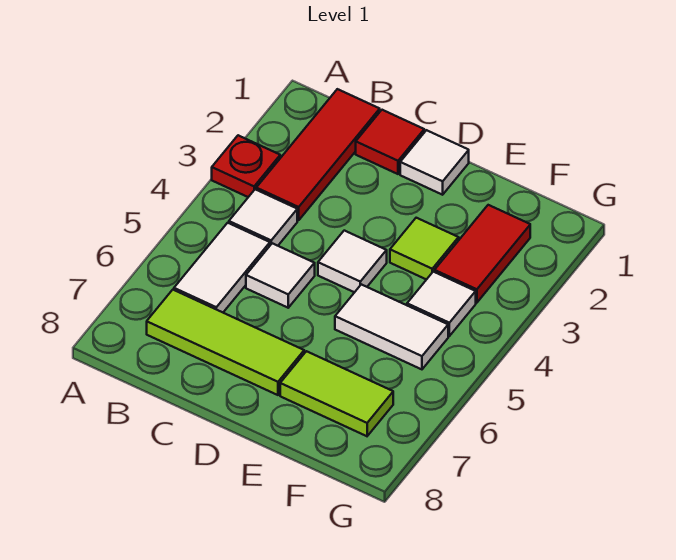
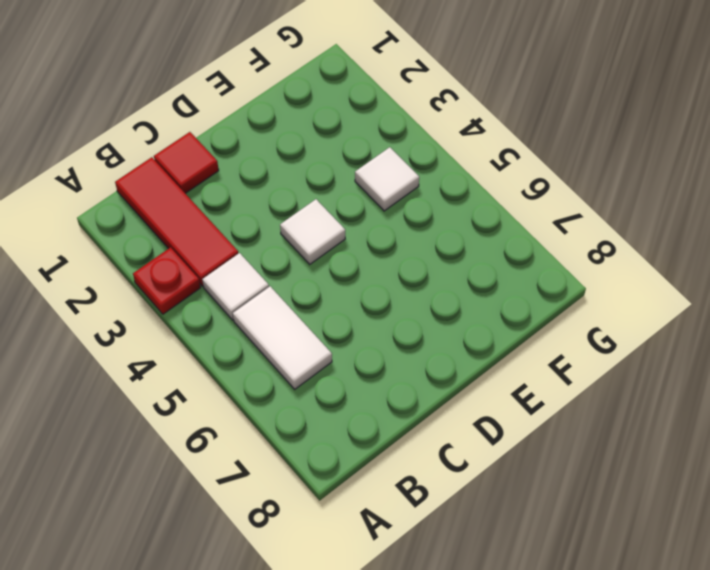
none -> lime tile B7:D7 level 1
none -> white tile C5 level 1
none -> white tile D1 level 1

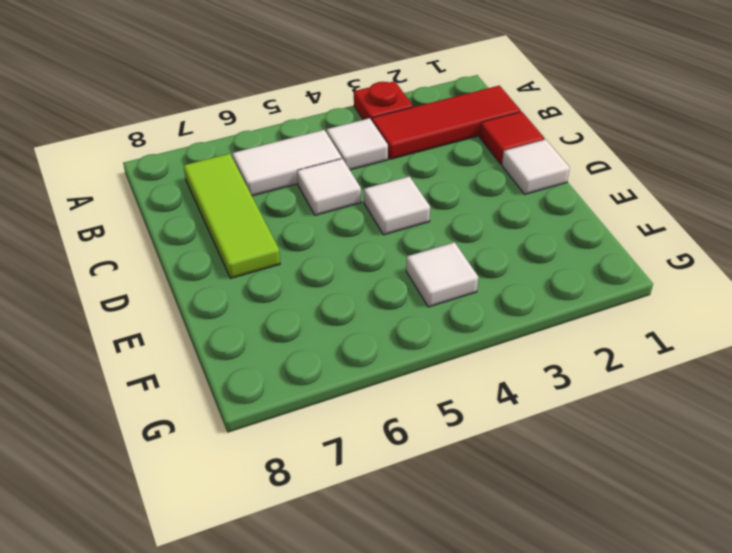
none -> lime tile E3 level 1
none -> white tile E5:F5 level 1
none -> lime tile E7:F7 level 1

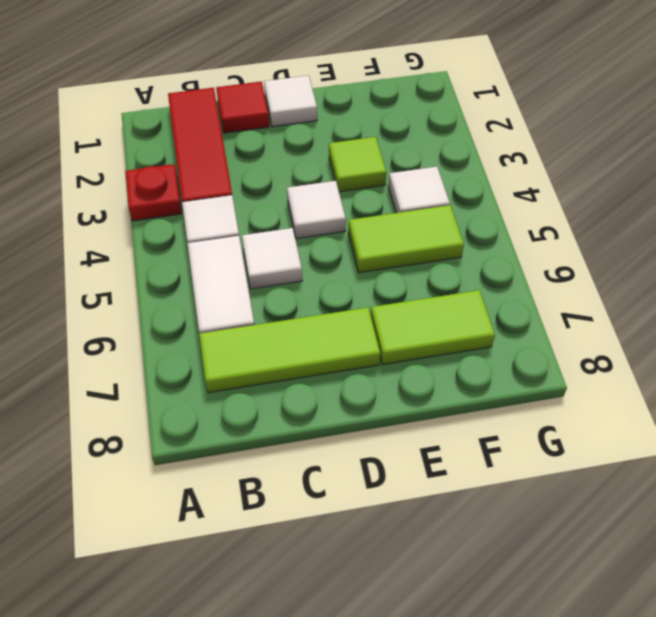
lime tile E5:F5 level 1 -> white tile E5:F5 level 1
none -> red tile F2:F3 level 1

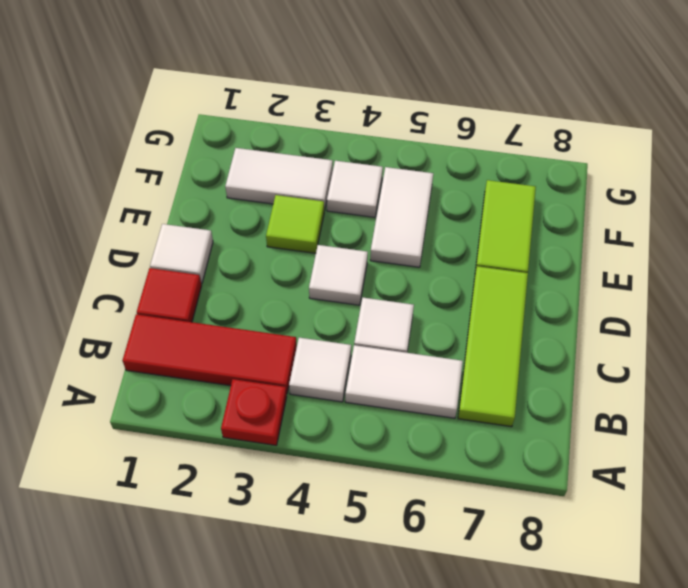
white tile F2:F3 level 1 -> red tile F2:F3 level 1

